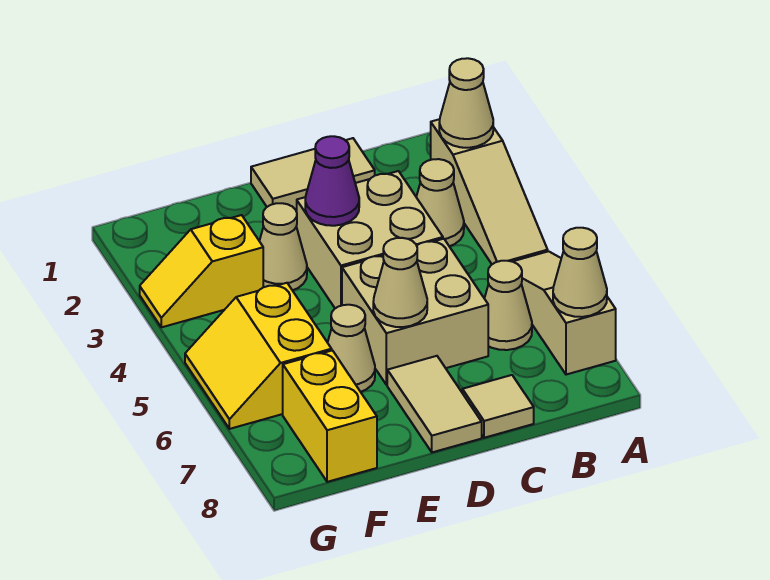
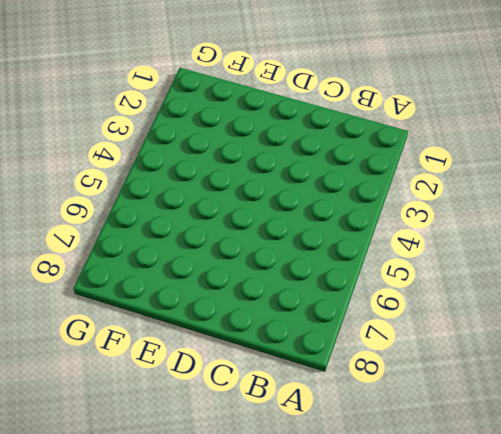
none -> tan slope A2:A4 level 1 top 2
none -> tan slope A5:A7 level 1 top 7
none -> tan cone B3 level 1

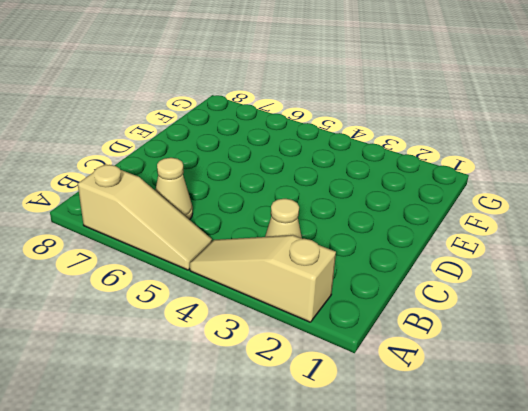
none -> tan tile C1:D1 level 1
none -> tan brick C3:D4 level 1
none -> tan brick C5:D6 level 1

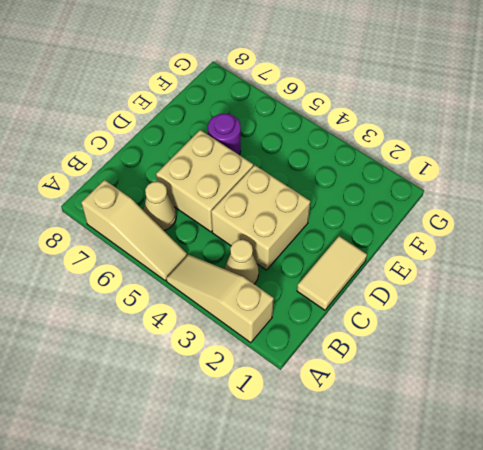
purple round brick E6 level 1 -> tan cone E6 level 1
none -> tan tile C8 level 1
none -> tan tile D7:D8 level 1
none -> tan cone E3 level 1

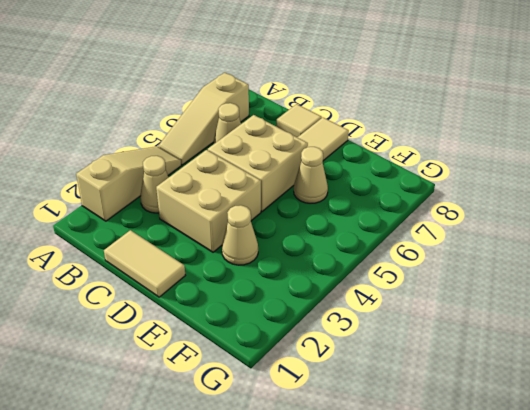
none -> yellow slope F3:G3 level 1 top F
none -> yellow slope F5:G6 level 1 top F
none -> yellow brick F7:F8 level 1

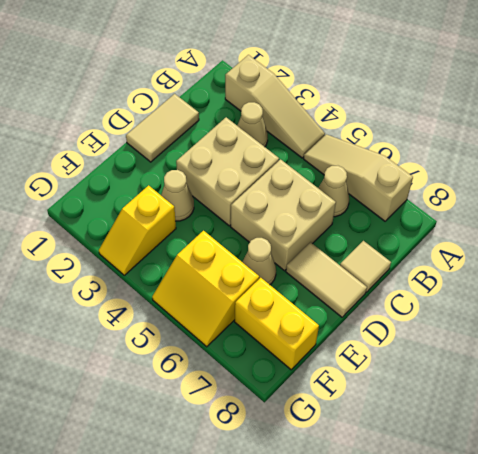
none -> tan cone A2 level 2
none -> tan cone A7 level 2
none -> purple cone D3 level 2

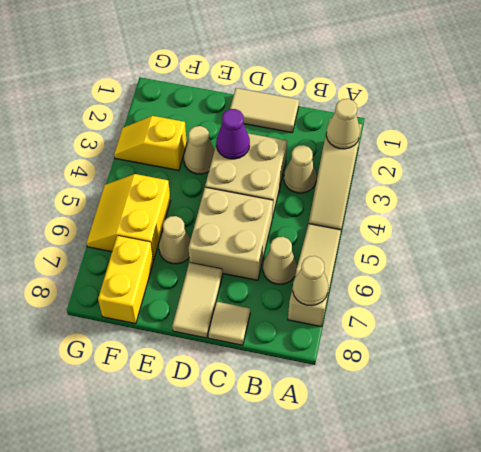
none -> tan cone D6 level 2

